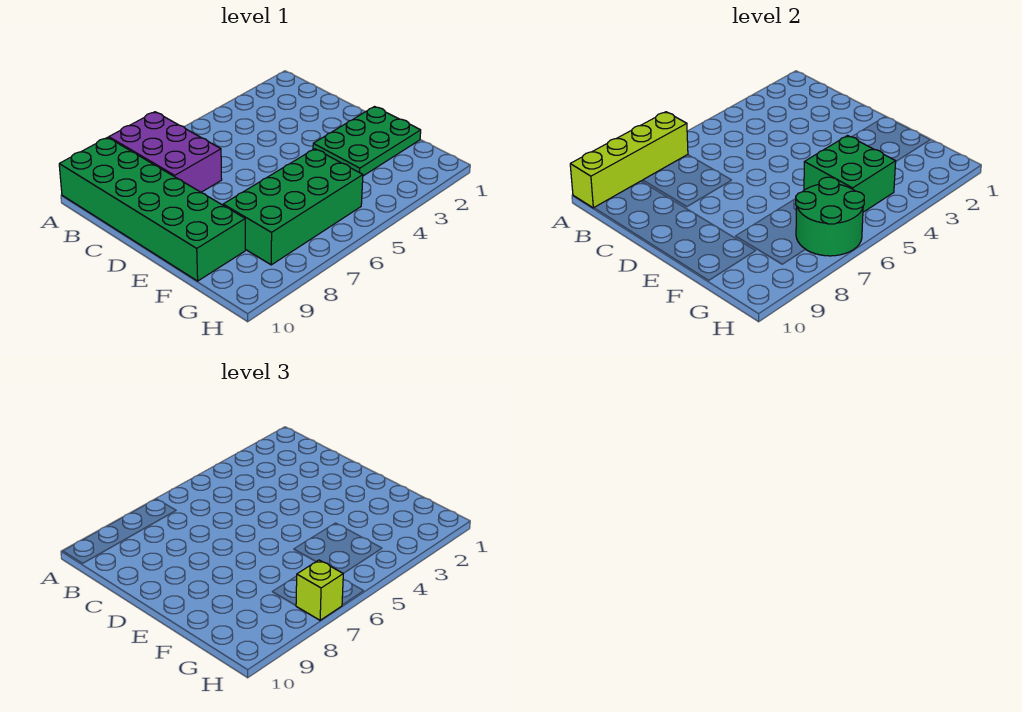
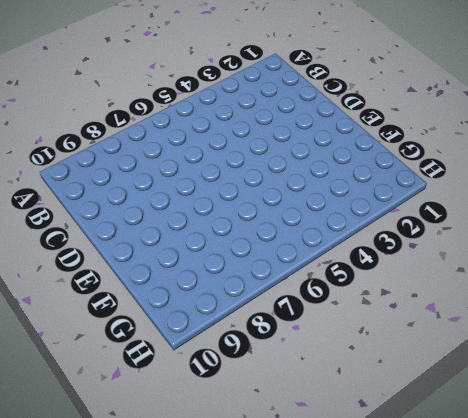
none -> purple brick A7:C8 level 1
none -> green brick A9:F10 level 1

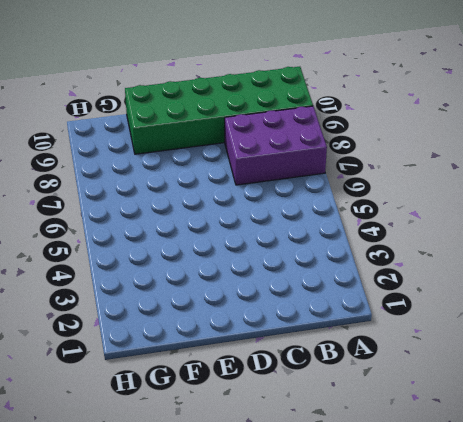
none -> green plate E1:F3 level 1
none -> green brick F5:G8 level 1

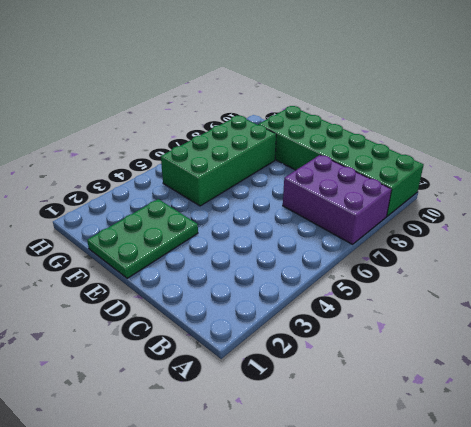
none -> lime brick A7:A10 level 2
none -> green brick F4:G5 level 2

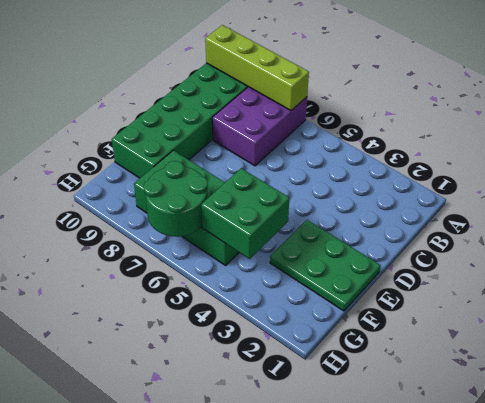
none -> lime brick H7 level 3

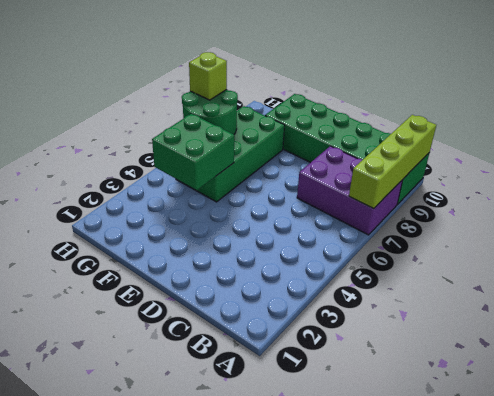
none -> green plate E1:F3 level 1

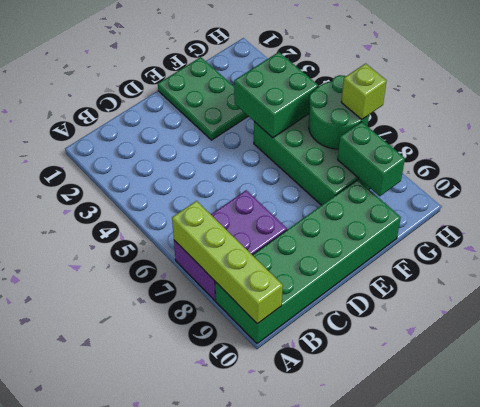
green brick G8:G9 level 2 -> none

